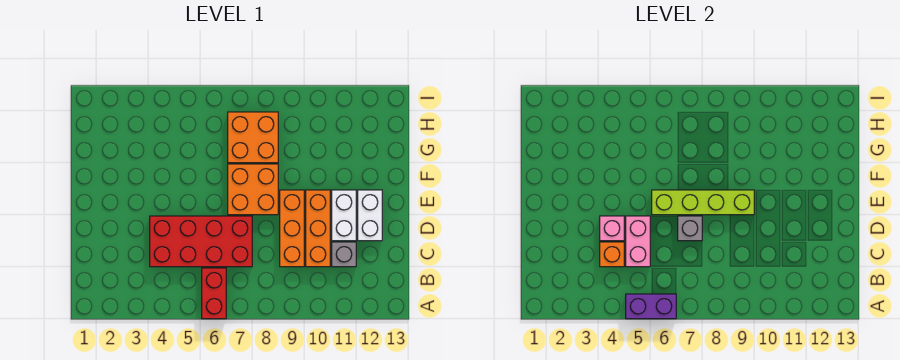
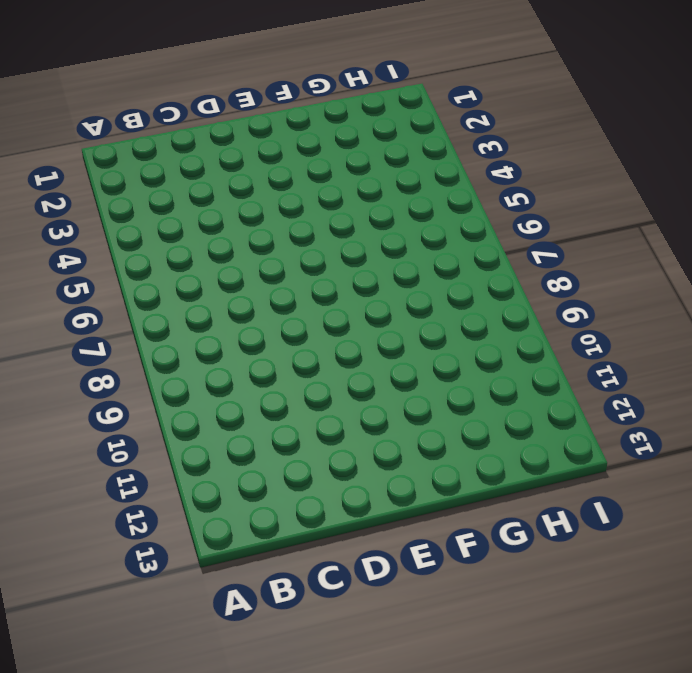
none -> red brick A6:B6 level 1
none -> red brick C4:D7 level 1
none -> orange brick C9:E9 level 1

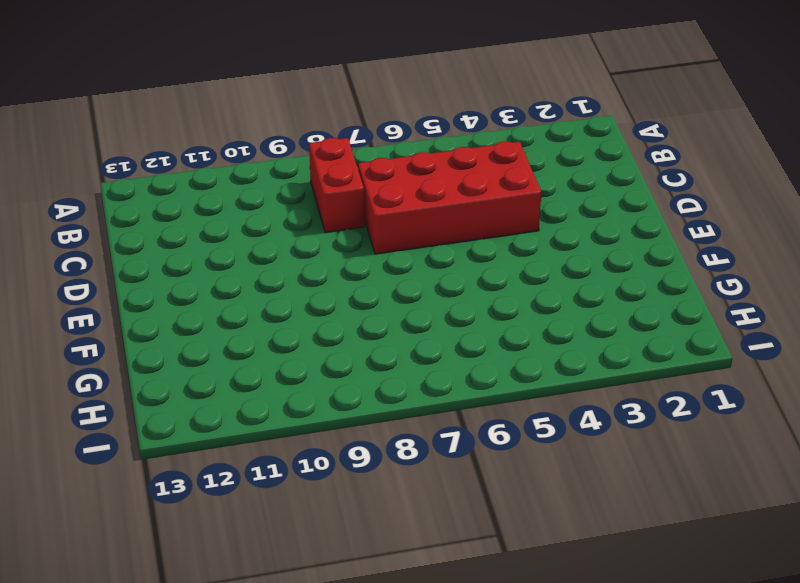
red brick B8:C8 level 1 -> red brick A6:B6 level 1
none -> orange brick C9:E9 level 1
none -> orange brick C10:E10 level 1
none -> grey brick C11 level 1

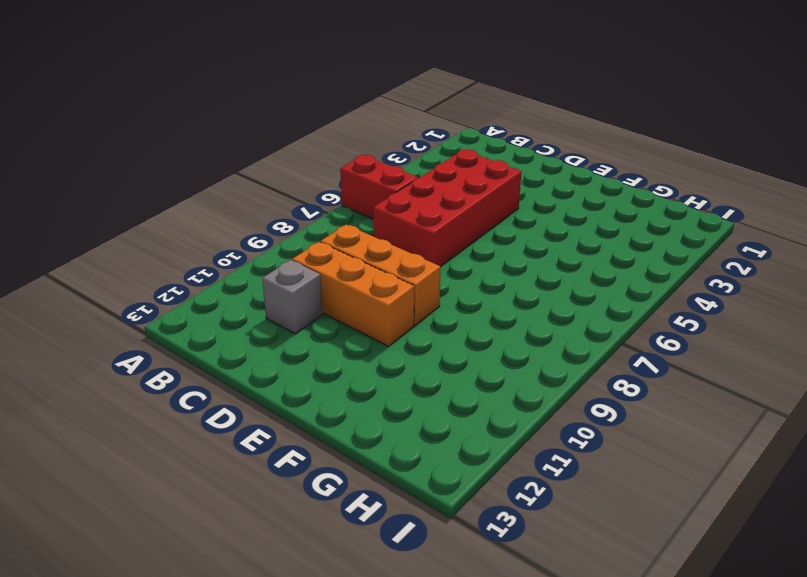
none -> white brick D11:E11 level 1
none -> white brick D12:E12 level 1
none -> orange brick E7:F8 level 1

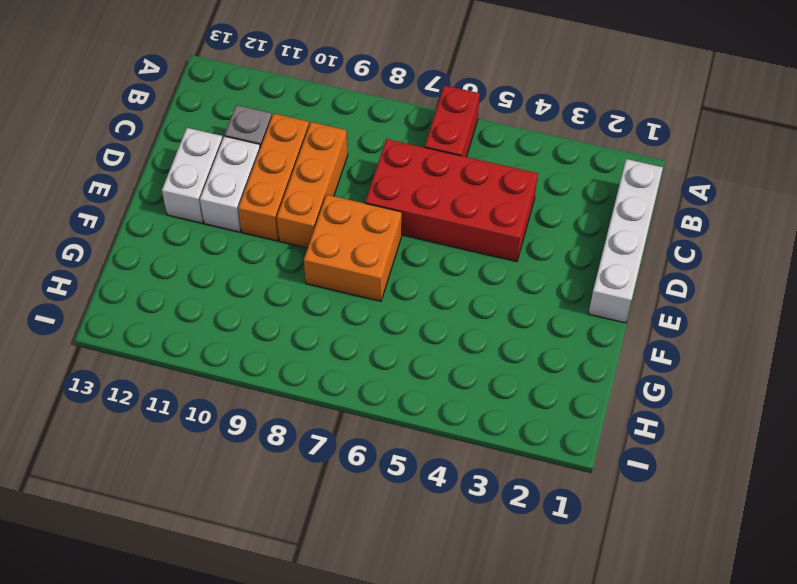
white brick B1:E1 level 1 -> none
none -> orange brick G7:H8 level 1
none -> purple brick A5:A6 level 2
none -> orange brick C4 level 2

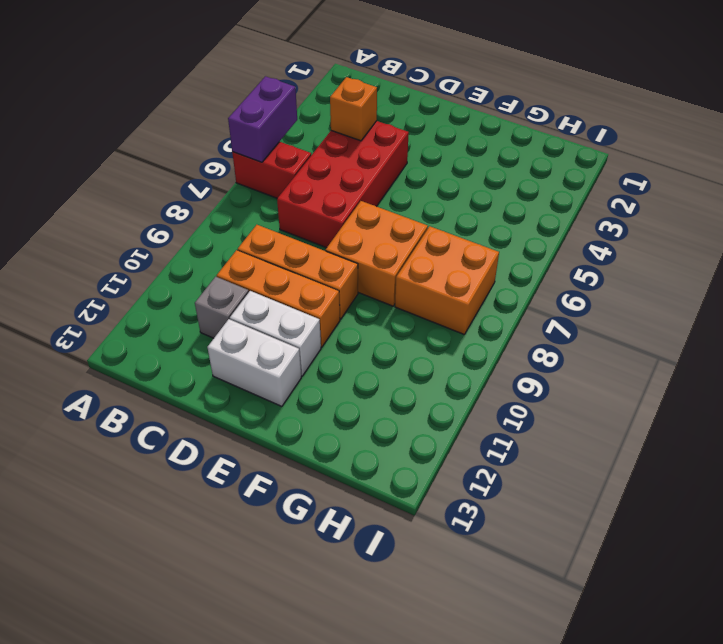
none -> pink brick C5:D5 level 2
none -> pink brick D4 level 2
none -> grey brick D7 level 2

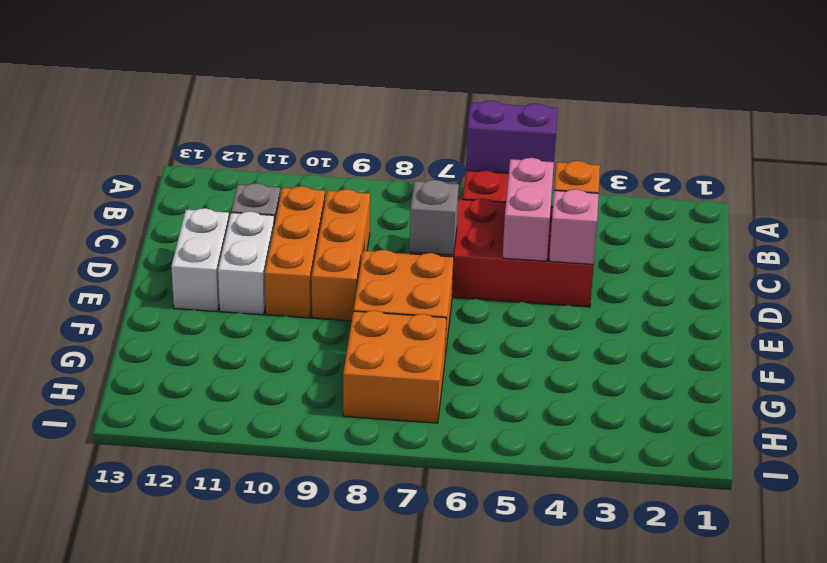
none -> lime brick E6:E9 level 2

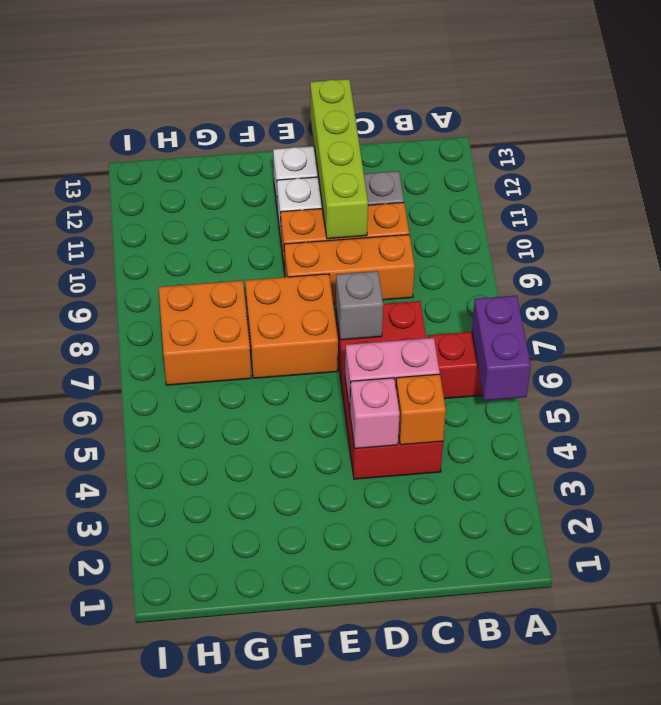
lime brick D10:D13 level 2 -> lime brick E6:E9 level 2

